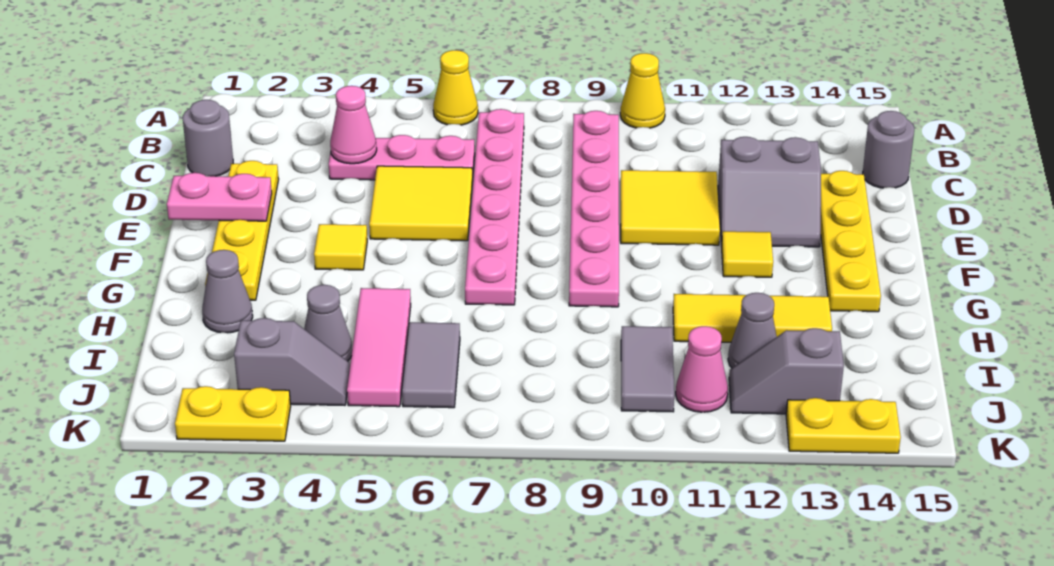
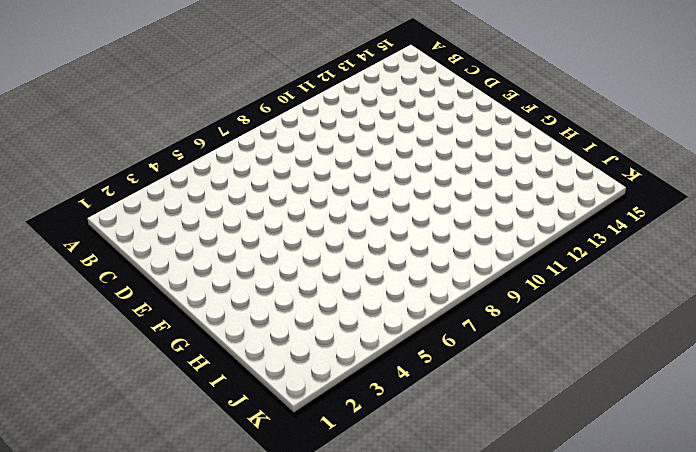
none -> yellow cone A6 level 1
none -> yellow cone A10 level 1
none -> pink plate B7:G7 level 1

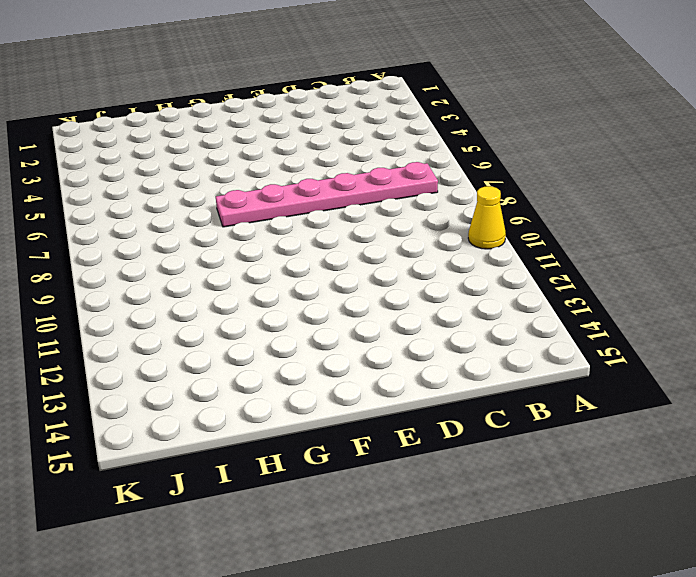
none -> yellow cone A6 level 1
none -> pink plate B9:G9 level 1
none -> grey round brick C1 level 1

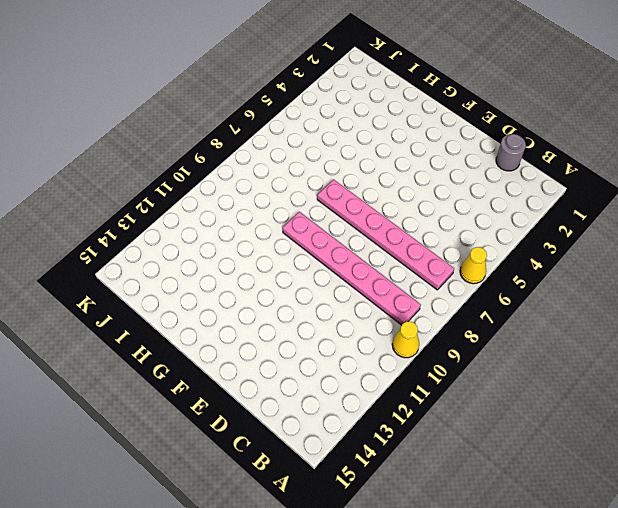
none -> pink plate C4:C6 level 1
none -> grey round brick C15 level 1
none -> yellow plate D2:G2 level 1

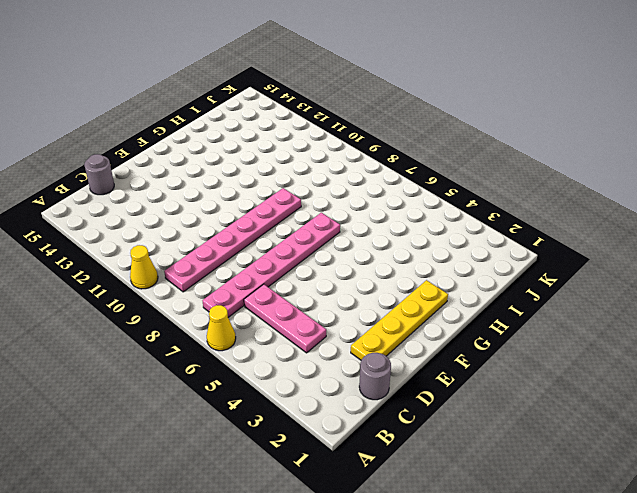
none -> yellow tile D5:E6 level 1
none -> yellow tile D10:E11 level 1
none -> grey slope D12:E13 level 1 top D

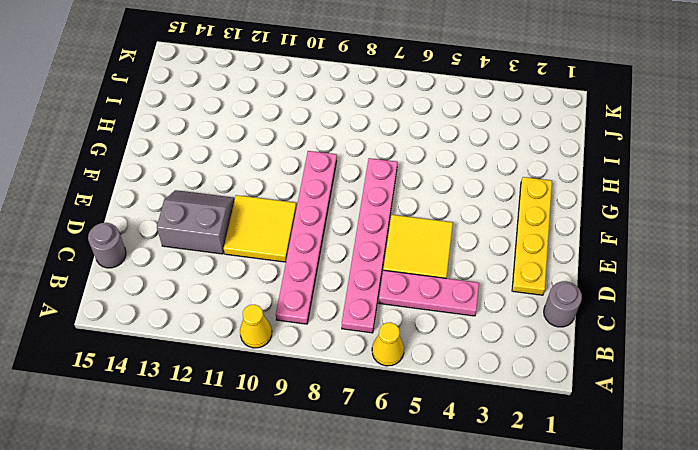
none -> yellow plate D14:G14 level 1
none -> yellow tile F4 level 1
none -> yellow tile F12 level 1

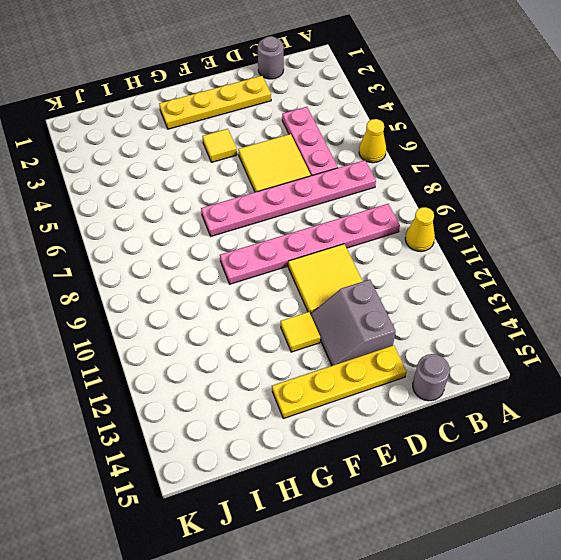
none -> grey cone H2 level 1
none -> pink tile H5:J5 level 1
none -> yellow tile H11:H13 level 1

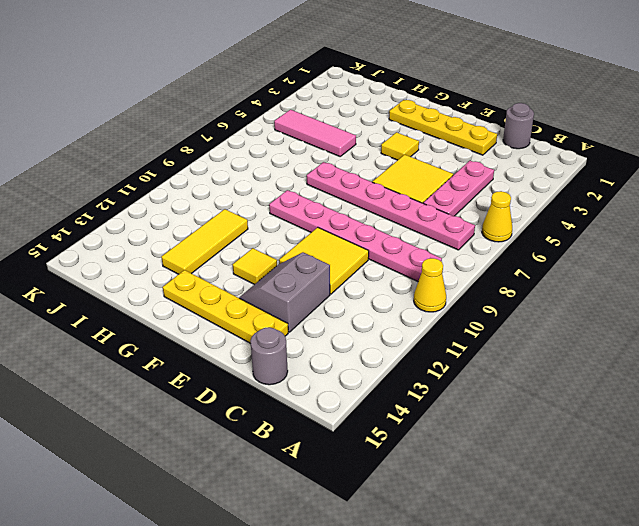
none -> grey cone H2 level 1
none -> grey cone I4 level 1
none -> grey tile I6:J6 level 1

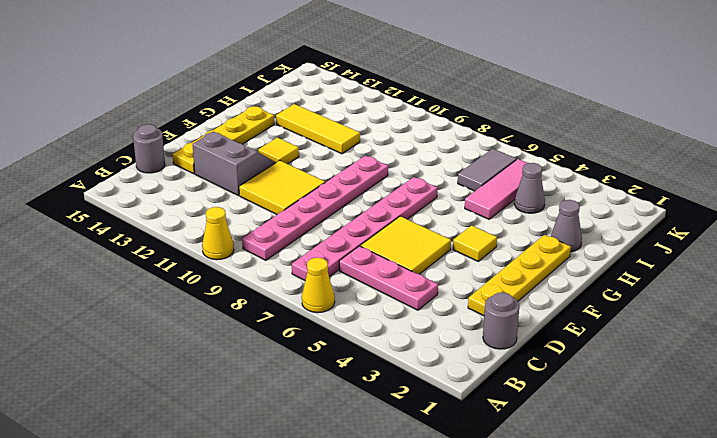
none -> grey tile I10:J10 level 1
none -> grey cone I12 level 1
none -> grey slope J3:J4 level 1 top 3

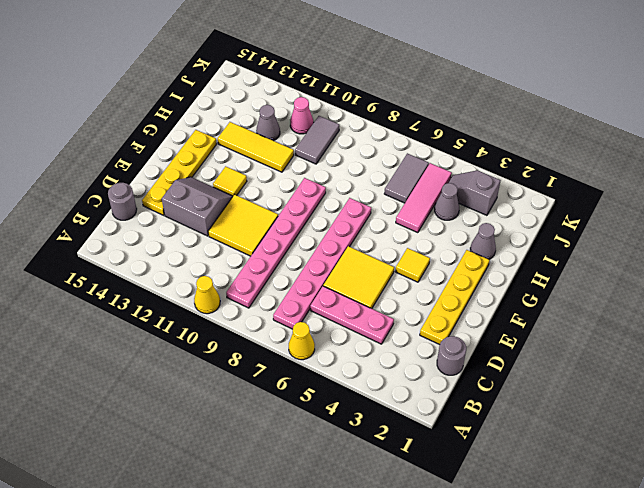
none -> grey slope J12:J13 level 1 top 13
none -> yellow plate K2:K3 level 1
none -> yellow plate K13:K14 level 1

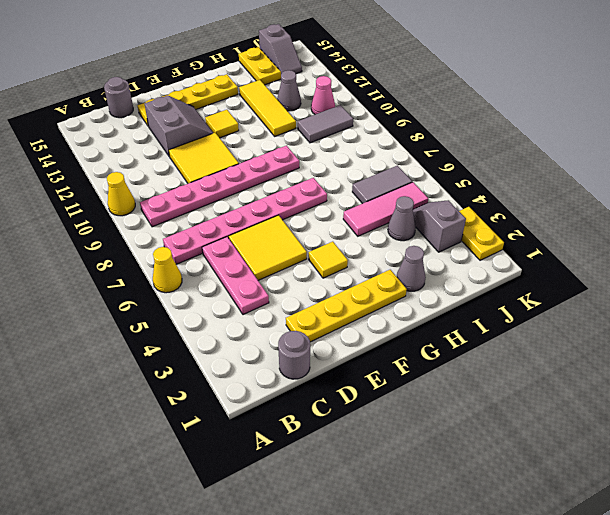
yellow plate I14:I15 level 1 -> yellow plate K13:K14 level 1
grey slope J14:J15 level 1 top 15 -> grey slope J12:J13 level 1 top 13
none -> pink cone C4 level 2
none -> pink plate E1:E2 level 2

